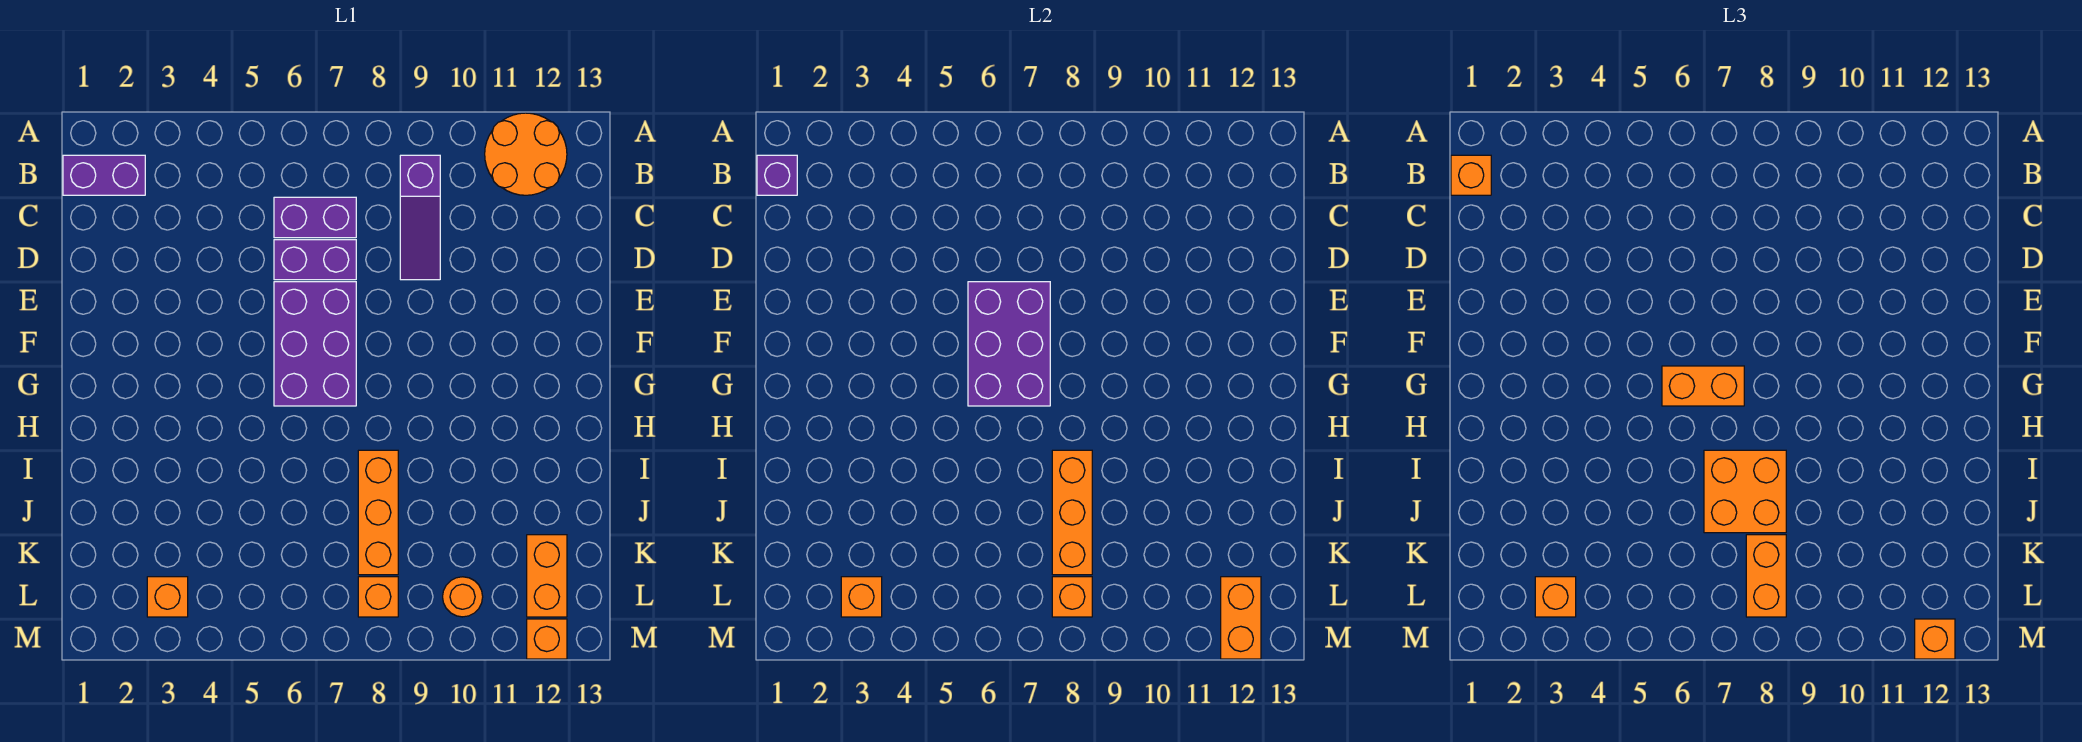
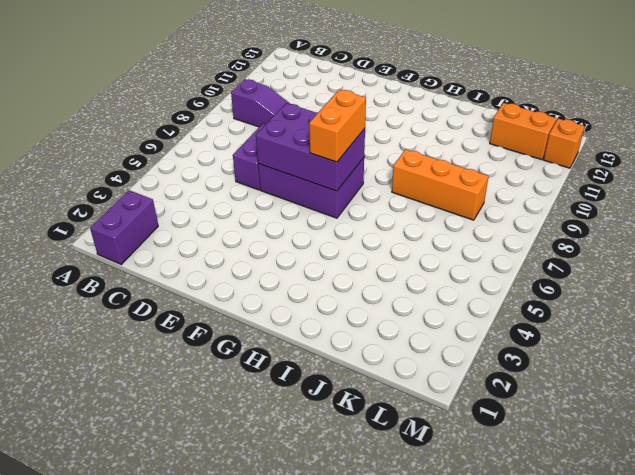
none -> orange round brick A11:B12 level 1
none -> purple brick C6:C7 level 1
none -> orange brick L3 level 1

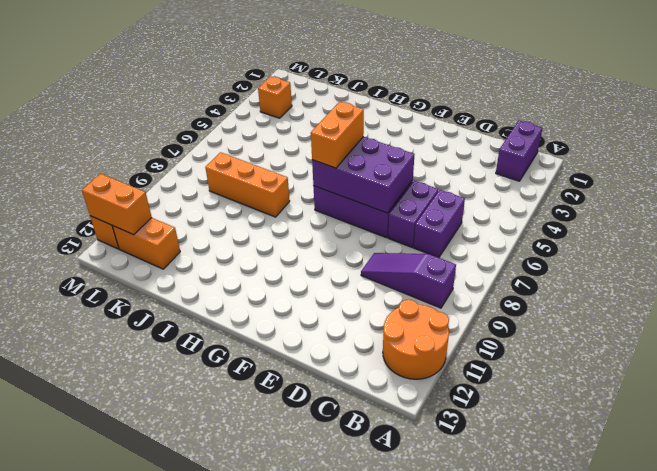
none -> orange brick L8 level 1
none -> orange round brick L10 level 1
none -> purple brick B1 level 2

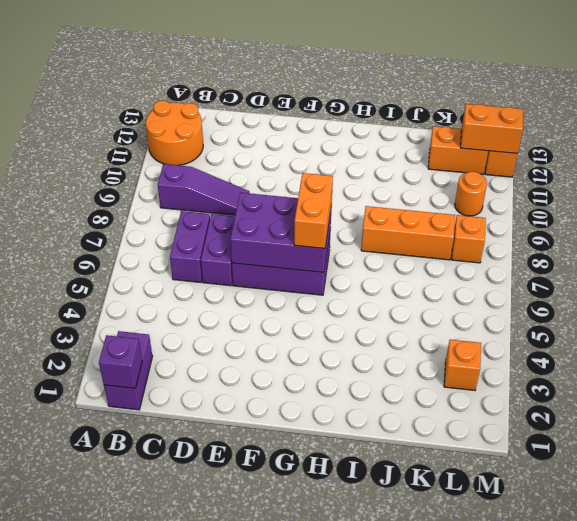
none -> orange brick I8:K8 level 2
none -> orange brick L3 level 2
none -> orange brick L8 level 2

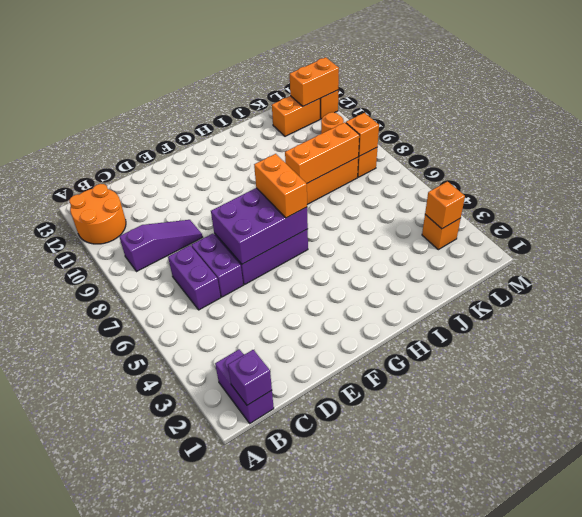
none -> orange brick B1 level 3
none -> orange brick I7:J8 level 3
none -> orange brick K8:L8 level 3

